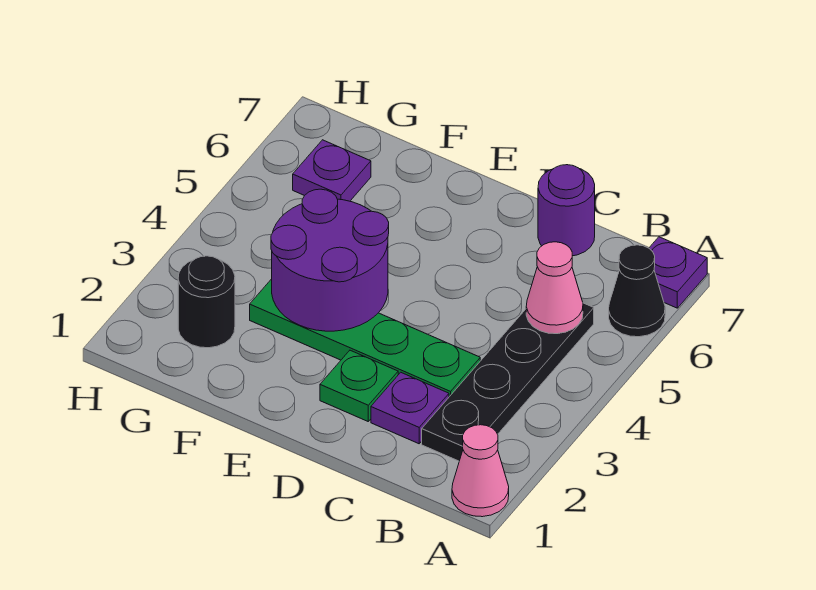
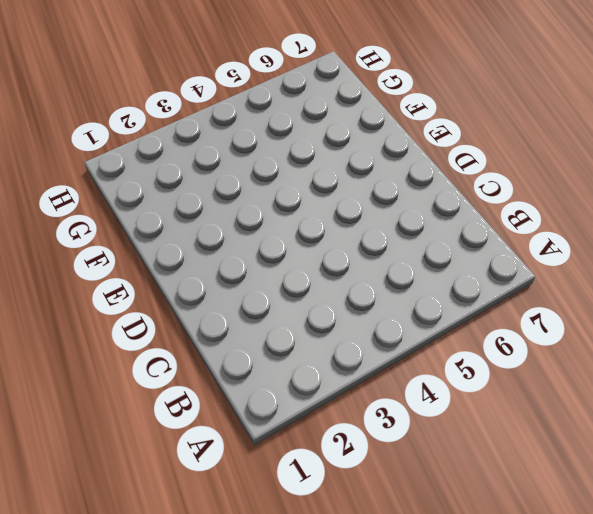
none -> pink cone A1 level 1
none -> black cone A6 level 1
none -> purple plate A7 level 1

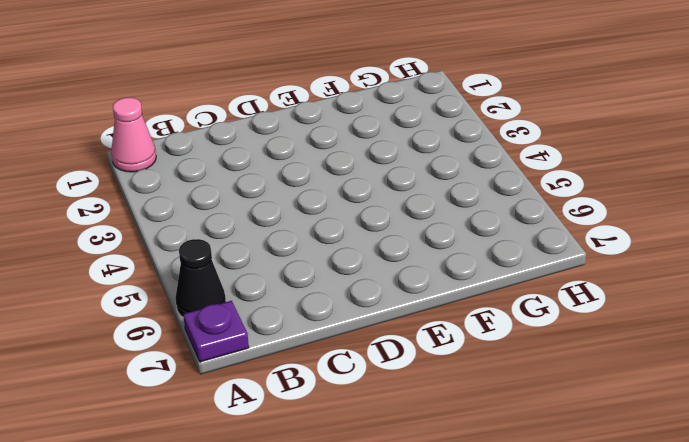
none -> black plate B2:B5 level 1
none -> purple plate C2 level 1
none -> green plate C3:F3 level 1

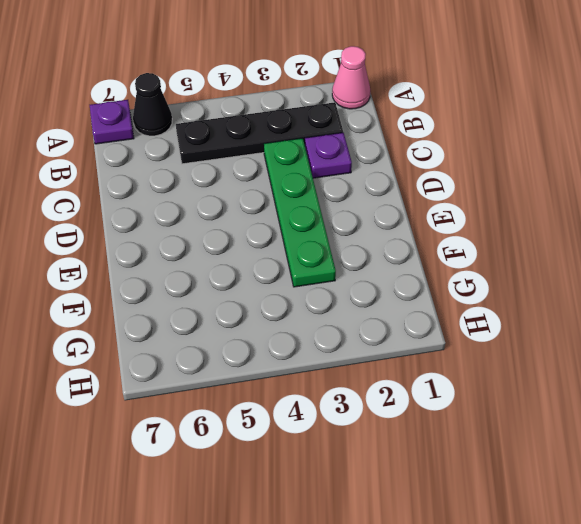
none -> purple round brick C7 level 1
none -> green plate D2 level 1
none -> black round brick G2 level 1

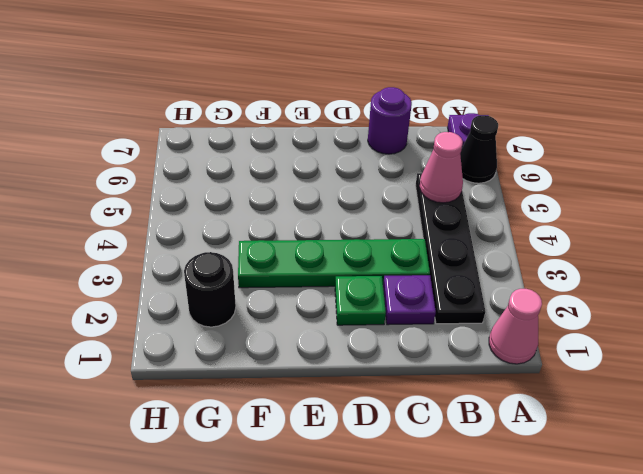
none -> purple plate G6 level 1
none -> purple round brick E3:F4 level 2

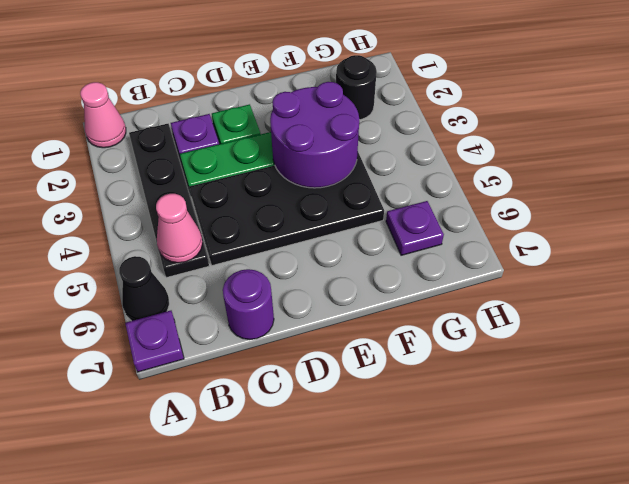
black plate C4:F5 level 1 -> none

